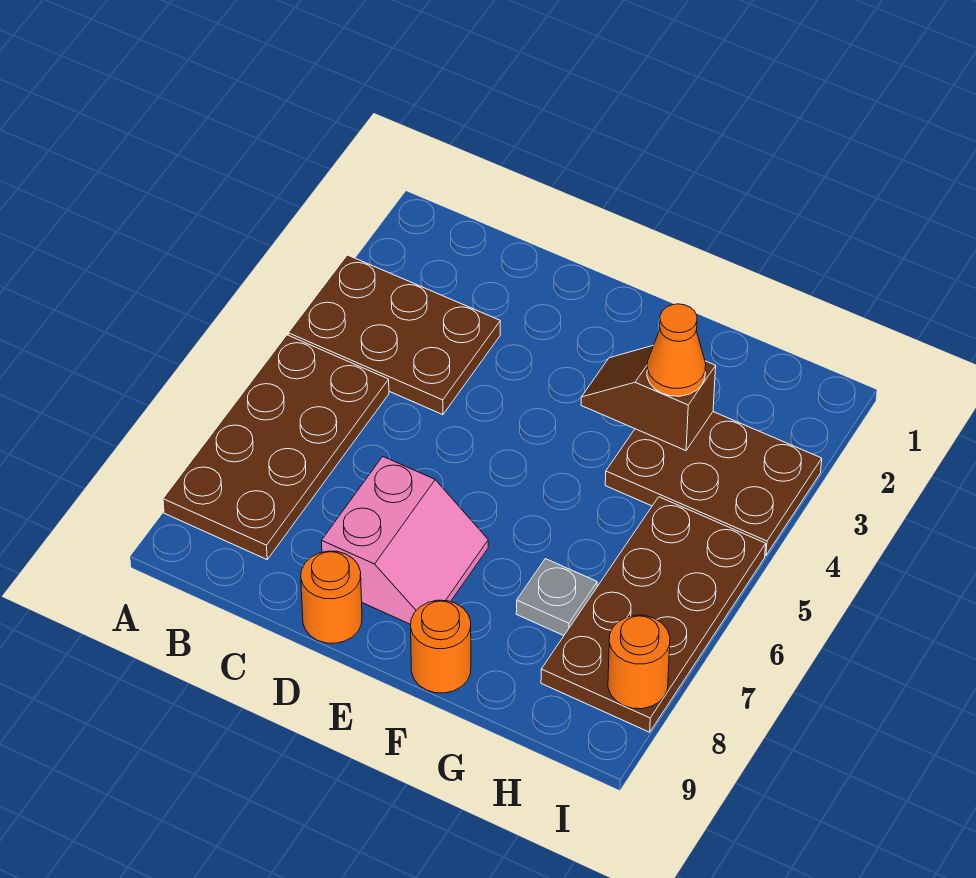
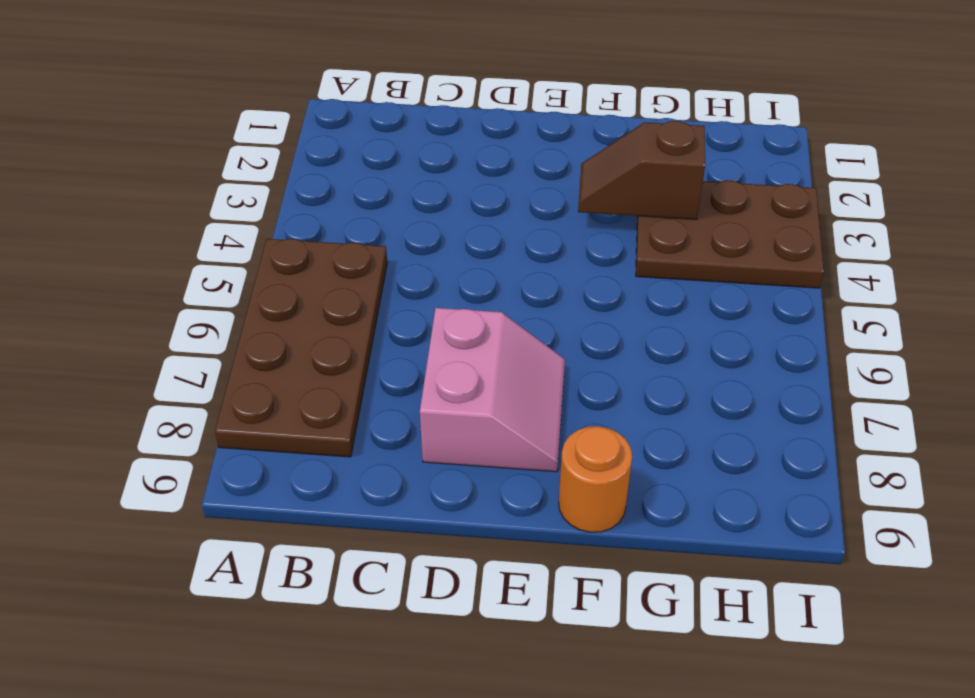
none -> brown plate A3:C4 level 1
none -> orange round brick D9 level 1

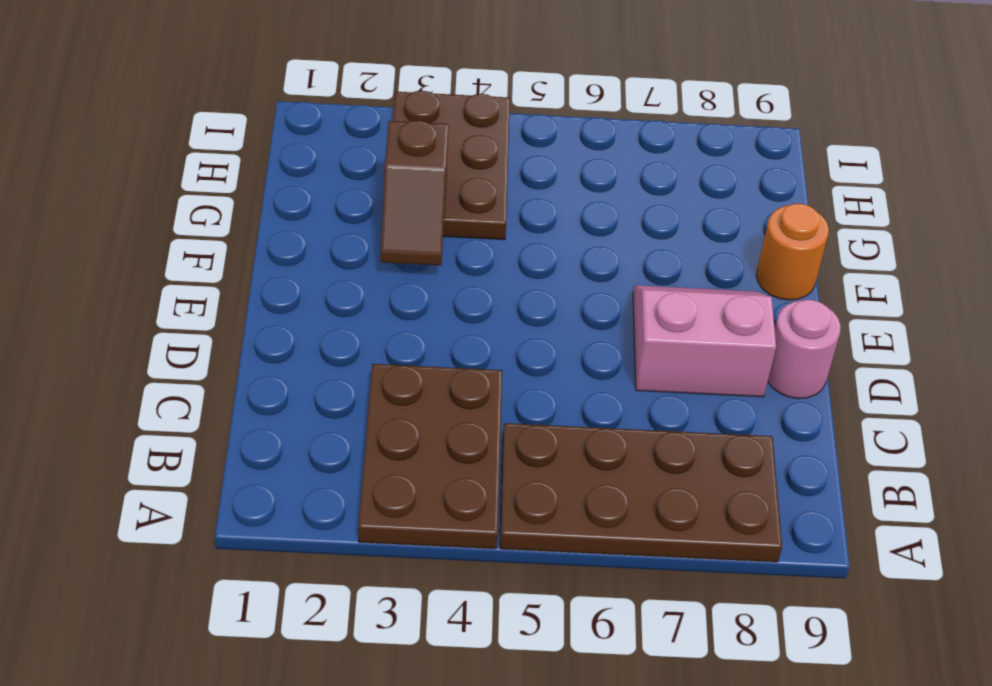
pink round brick D9 level 1 -> orange round brick D9 level 1
none -> grey plate G7 level 1
none -> brown plate H5:I8 level 1

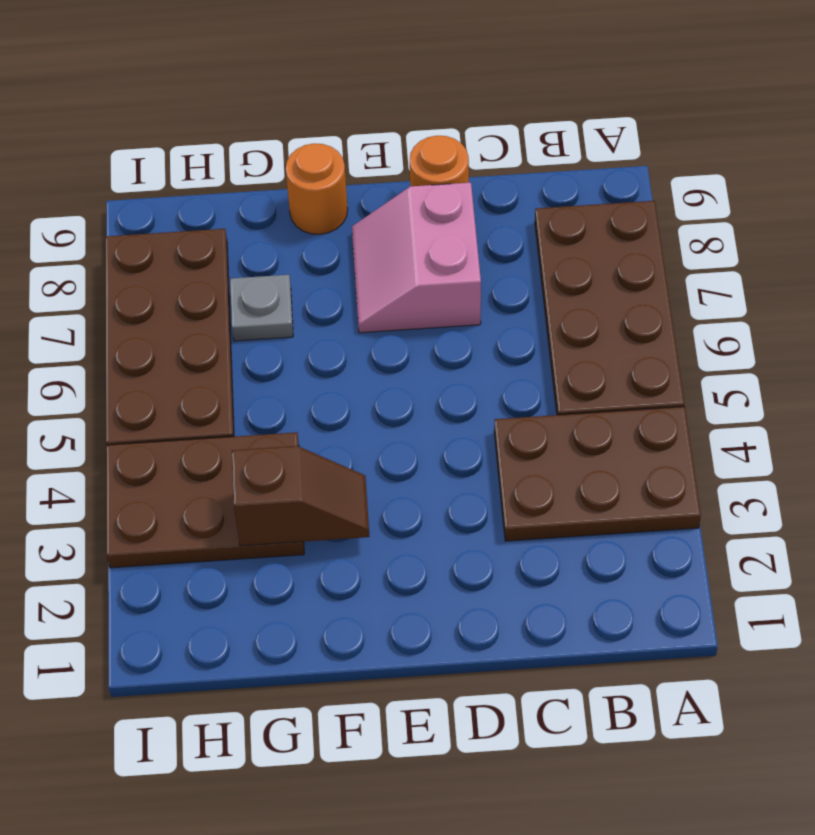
none -> orange round brick I8 level 2
none -> orange cone G3 level 3

